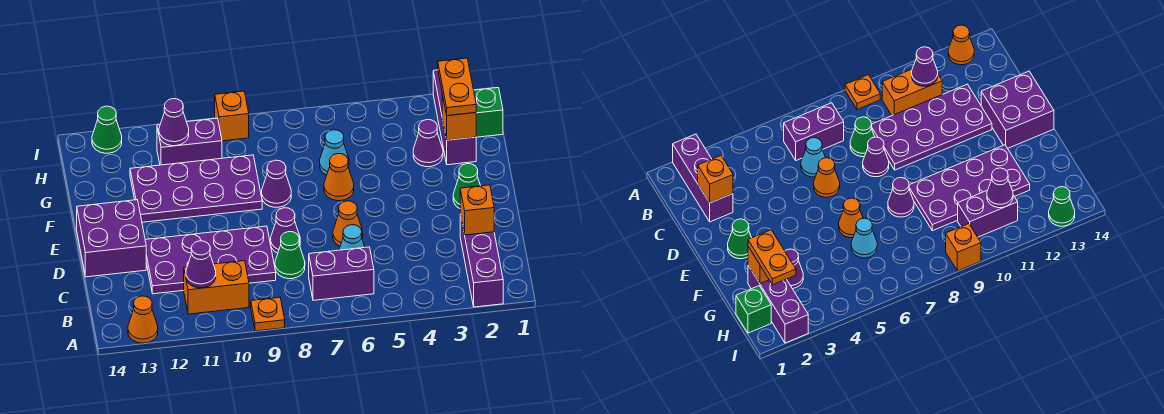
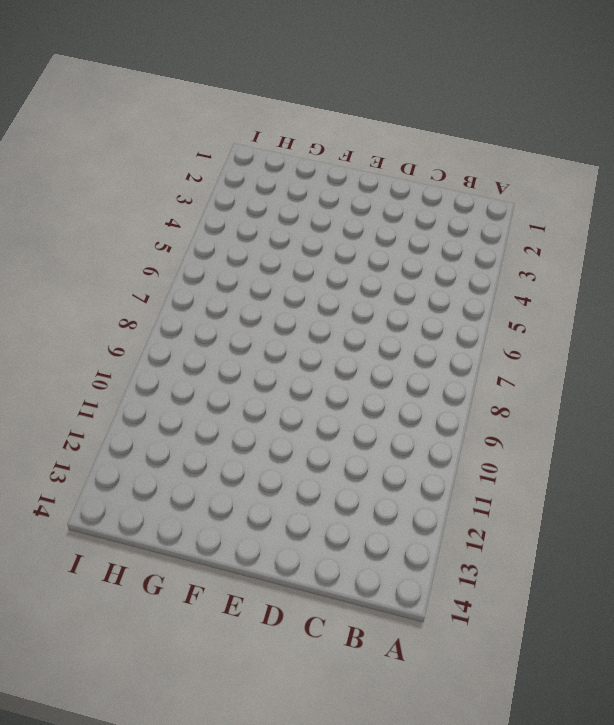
none -> purple brick A2:C2 level 1
none -> orange plate A9 level 1
none -> orange cone A13 level 1

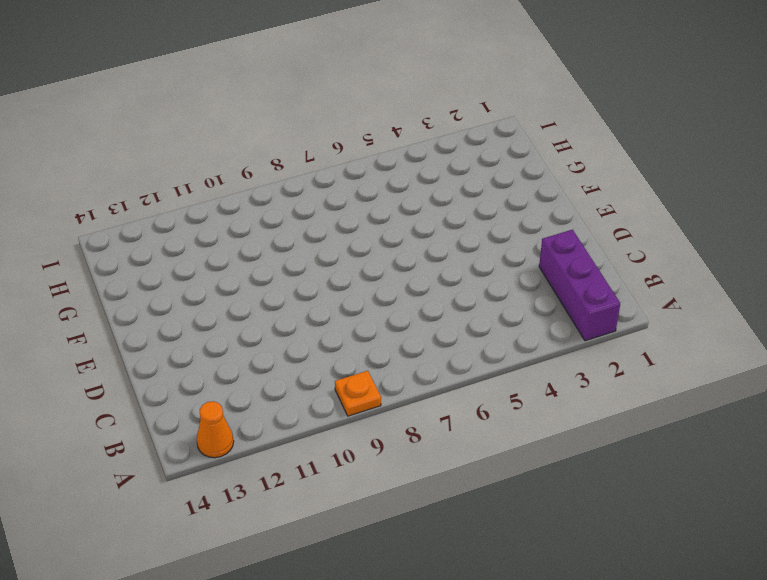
none -> purple brick B6:B7 level 1
none -> orange brick B10:B11 level 1
none -> cyan cone C6 level 1

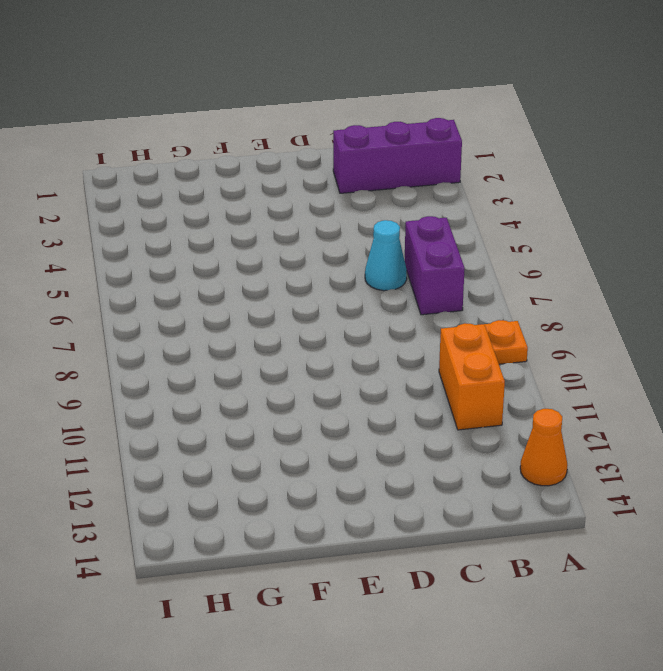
none -> green cone C8 level 1
none -> purple plate C9:D12 level 1
none -> orange cone D6 level 1

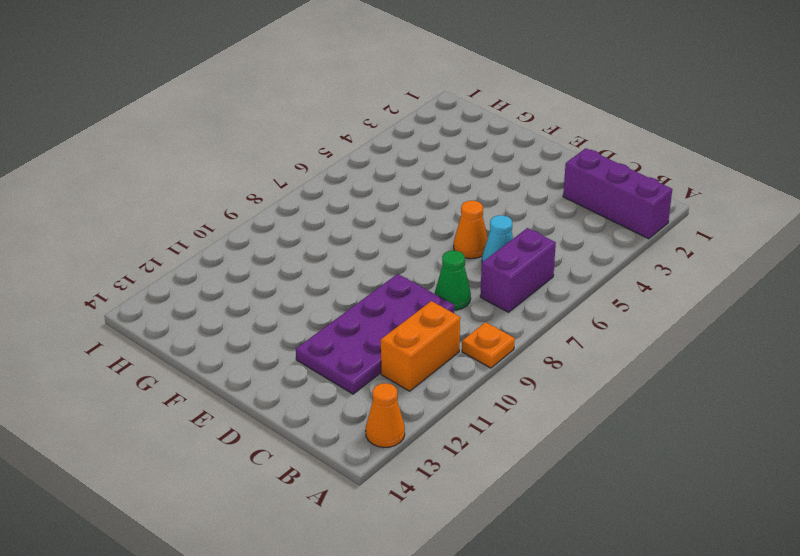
none -> purple cone D8 level 1
none -> purple brick D13:E14 level 1
none -> green cone E2 level 1

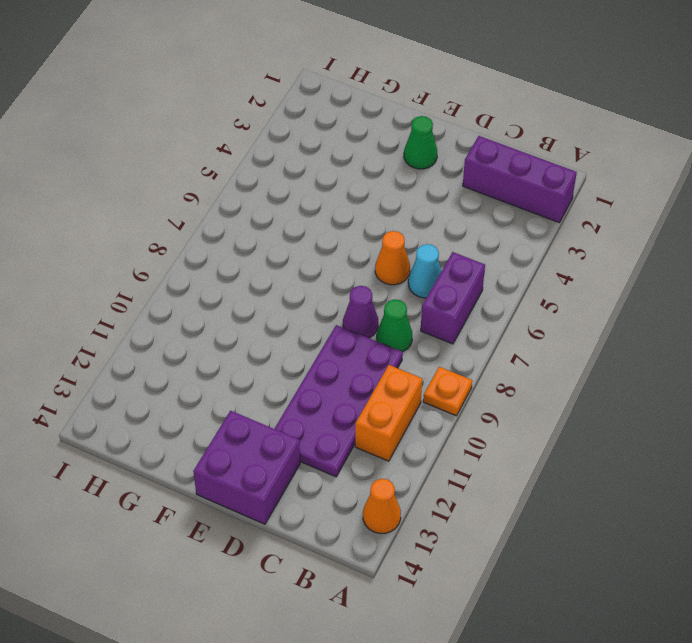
none -> orange cone F6 level 1
none -> purple cone F8 level 1
none -> purple plate F9:G12 level 1

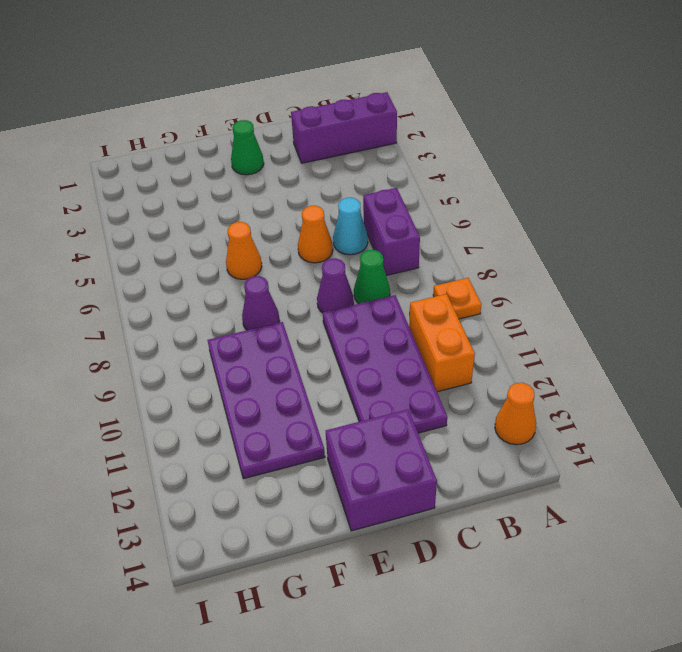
none -> purple brick G2:I2 level 1
none -> purple cone G3 level 1
none -> cyan cone G6 level 1

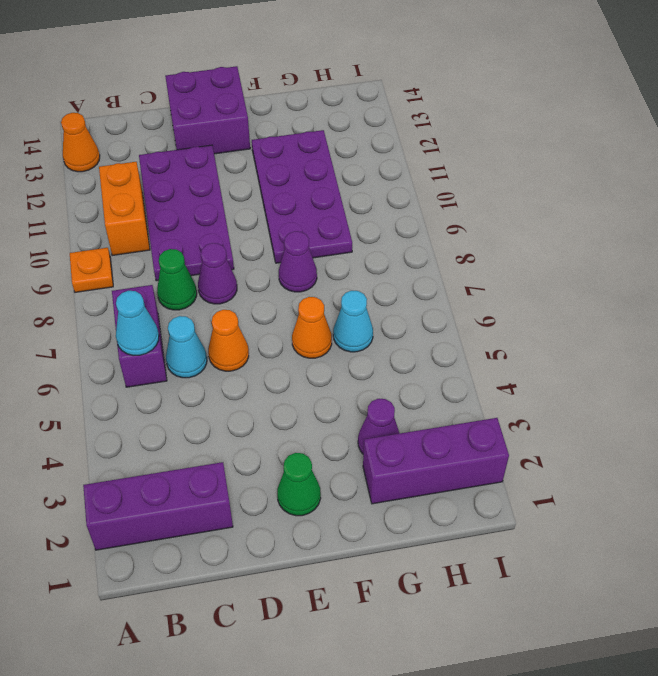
cyan cone B6 level 2 -> none
none -> green brick H1 level 1
none -> purple brick H10:H11 level 1
none -> orange brick I9 level 1

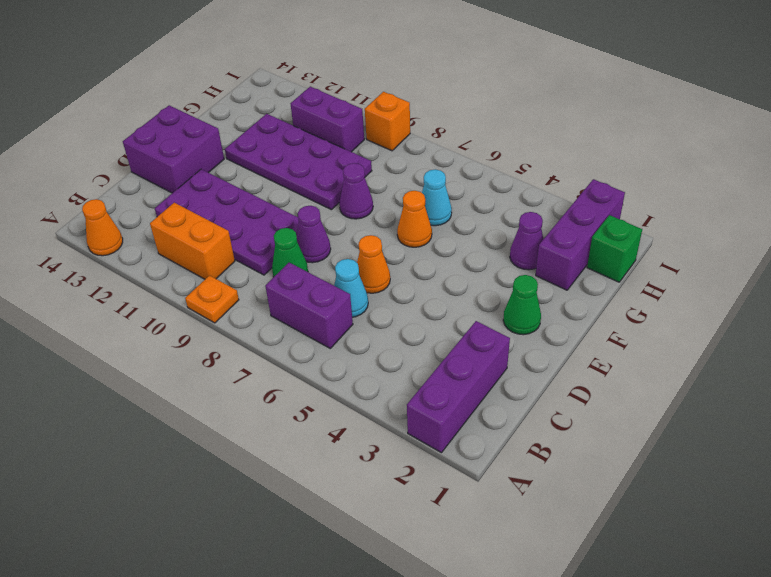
none -> green cone I13 level 1
none -> purple cone B11 level 2
none -> orange brick C2 level 2

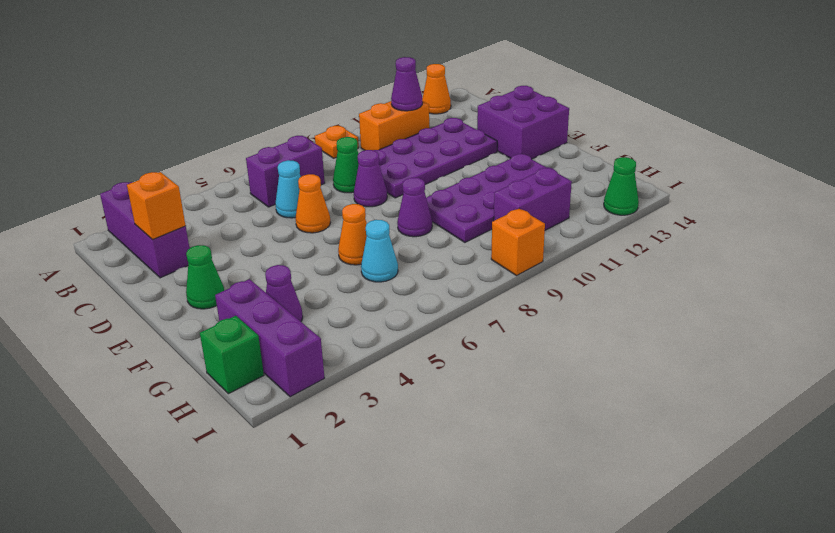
none -> orange brick G2 level 2
none -> purple cone H11 level 2
none -> orange plate G2:H2 level 3

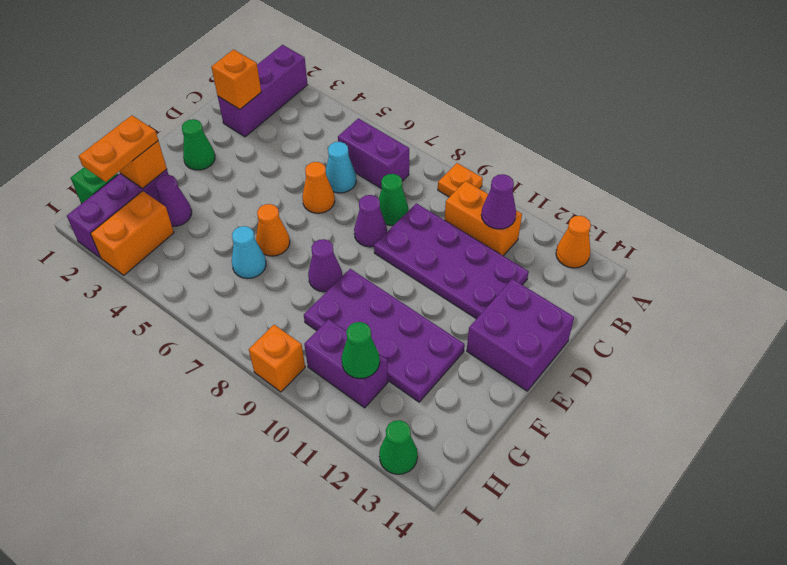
orange brick H3:I3 level 1 -> none
green cone H11 level 2 -> purple cone H11 level 2

